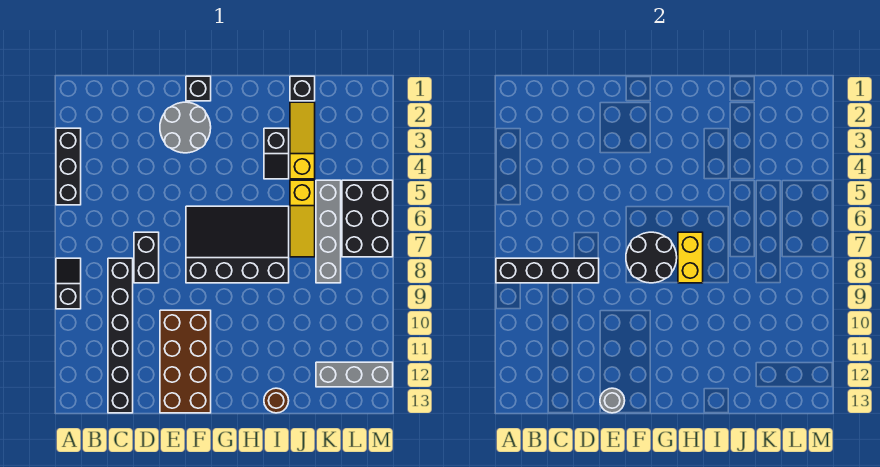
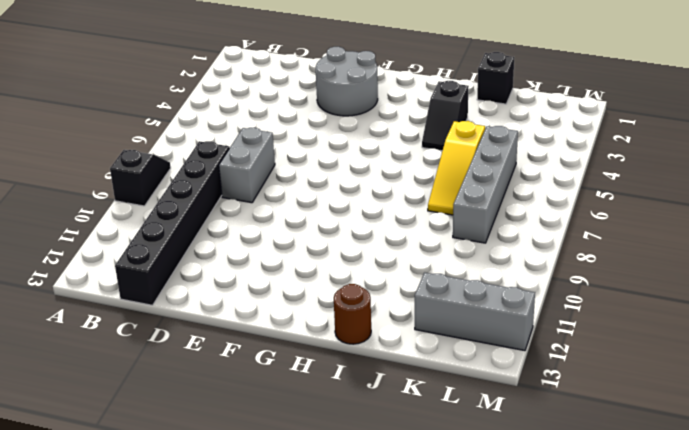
grey brick D7:D8 level 1 -> black brick D7:D8 level 1
none -> black brick A3:A5 level 1
none -> brown brick E10:F13 level 1
none -> black brick F1 level 1

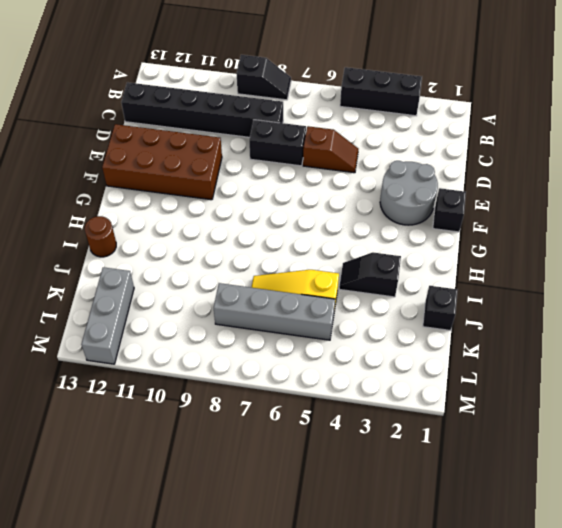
brown slope D5:D6 level 1 top 6 -> none
none -> black slope F6:I8 level 1 top 8
none -> yellow slope J2:J4 level 1 top 4
none -> black brick L5:M7 level 1

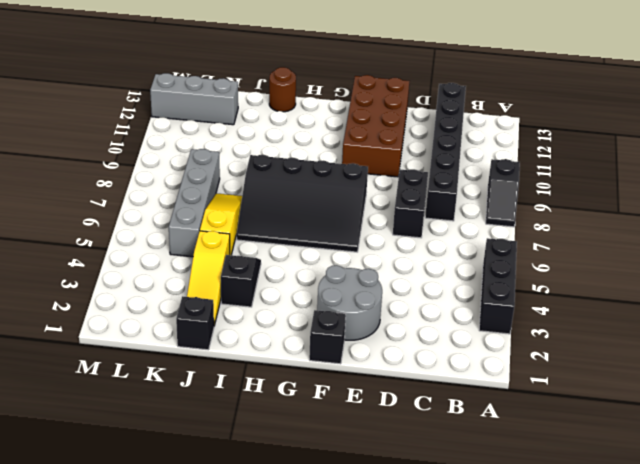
none -> black brick L5:M7 level 1
none -> black brick A8:D8 level 2
none -> grey round brick E13 level 2

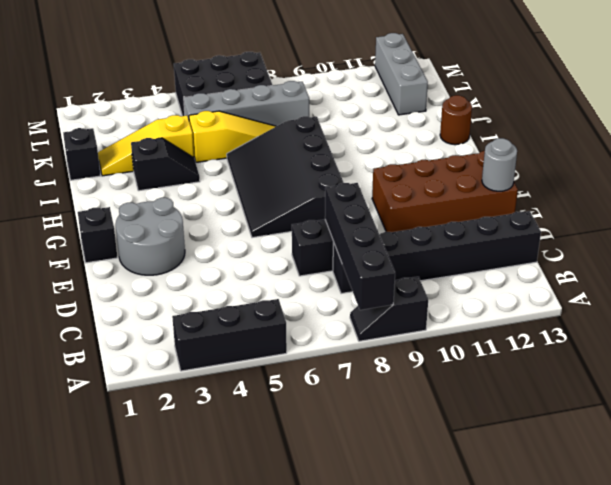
none -> black round brick F7:G8 level 2
none -> yellow brick H7:H8 level 2

